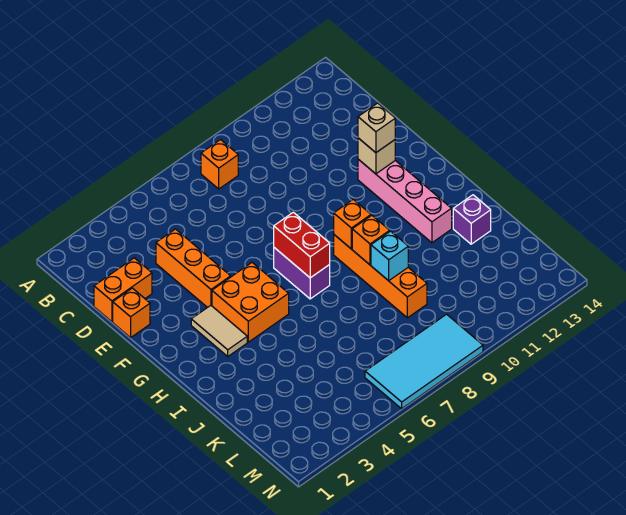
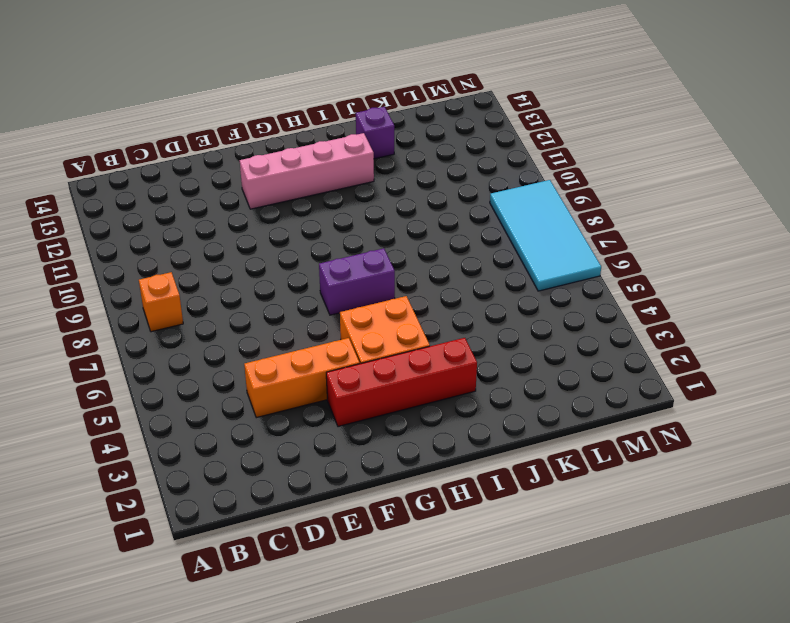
red brick F3:I3 level 1 -> tan tile G3:H3 level 1
none -> orange brick D1:D2 level 1
none -> orange brick E1 level 1
none -> orange brick H9:K9 level 1

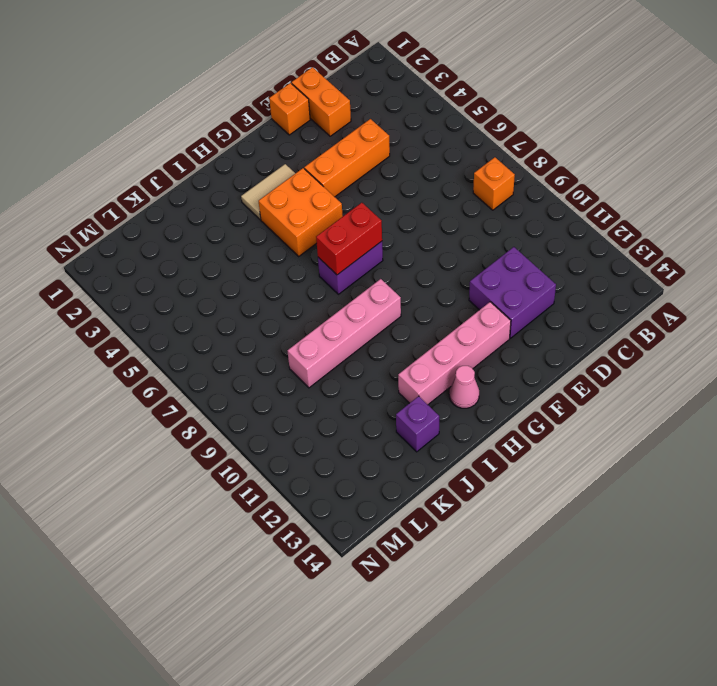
purple brick D11:E12 level 1 -> none
pink brick H9:K9 level 1 -> orange brick H9:K9 level 1
pink cone H13 level 1 -> none
none -> cyan tile M6:N9 level 1
none -> tan brick F12 level 2
none -> orange brick H9 level 2

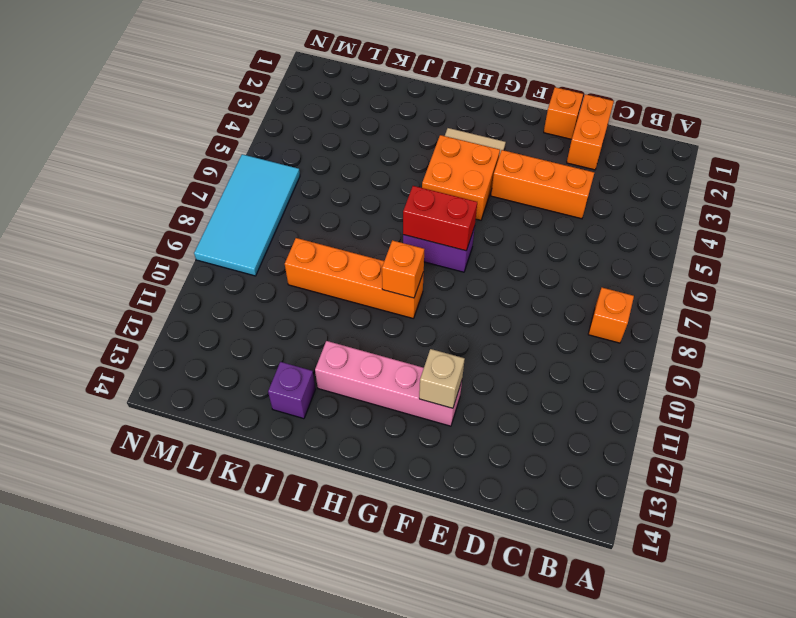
none -> orange brick I9 level 2
none -> cyan brick J9 level 2
none -> tan brick F12 level 3

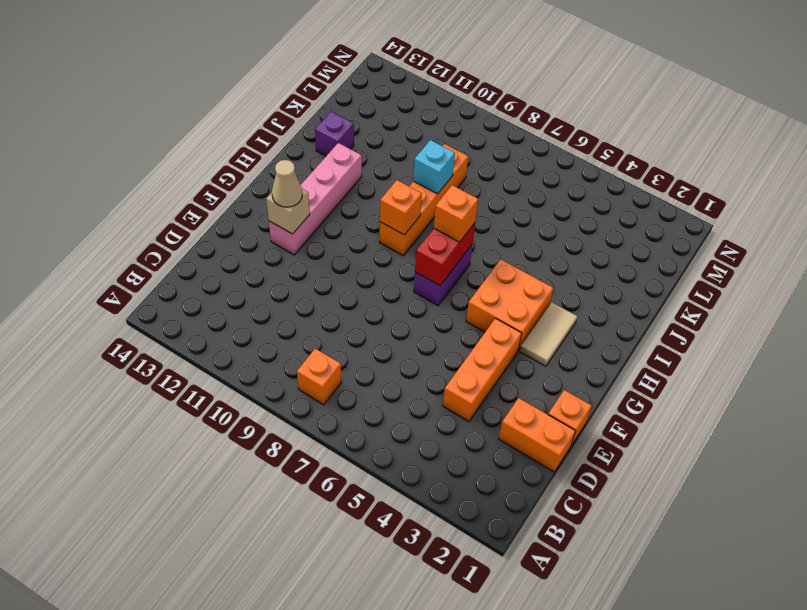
tan cone F12 level 3 -> tan brick F12 level 3
orange brick H7 level 3 -> orange brick I9 level 2
none -> cyan tile M6:N9 level 1

